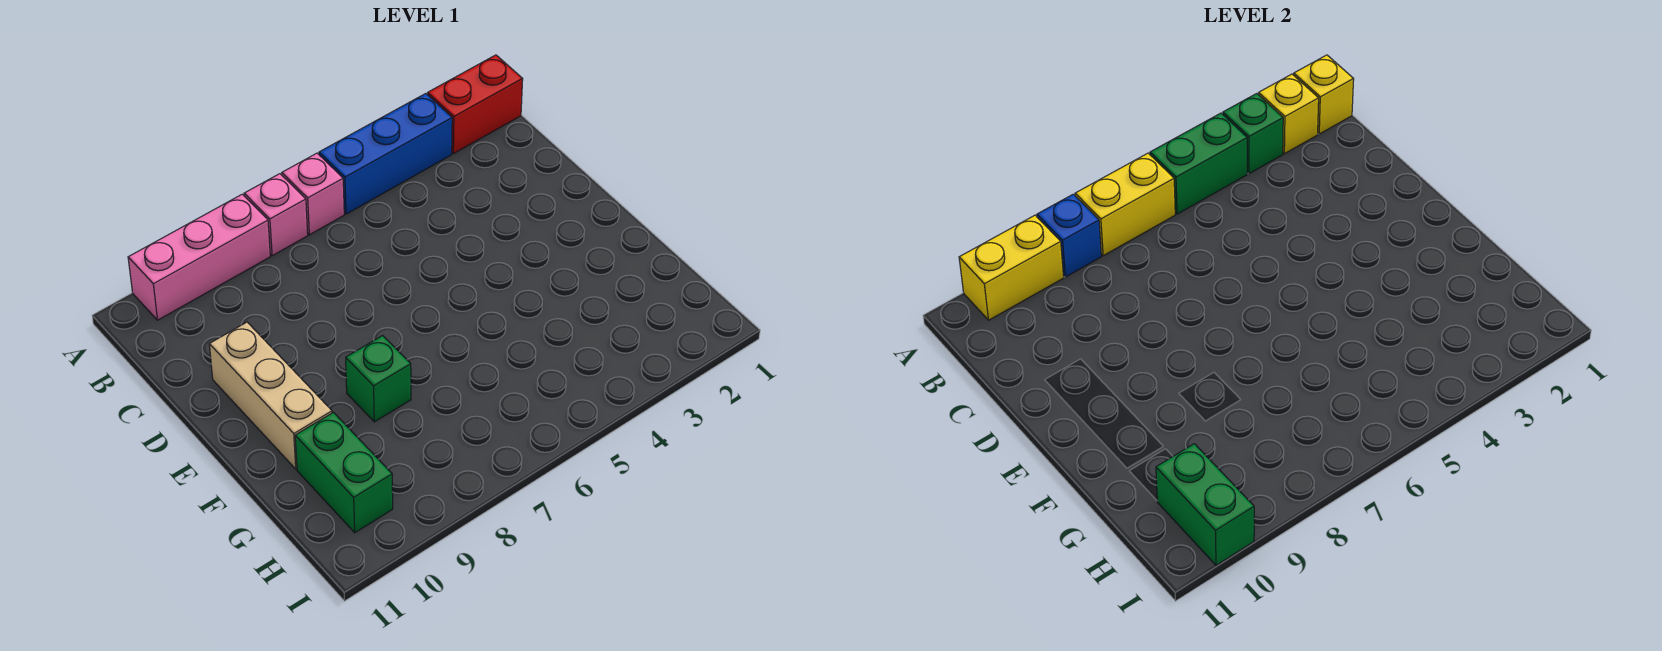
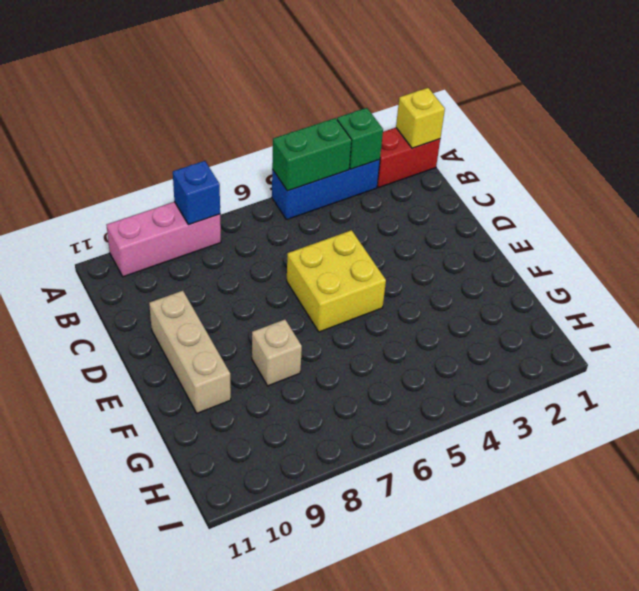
yellow brick D5:E6 level 1 -> none
tan brick F8 level 1 -> green brick F8 level 1
none -> pink brick A6 level 1
none -> pink brick A7 level 1
none -> green brick G10:H10 level 1

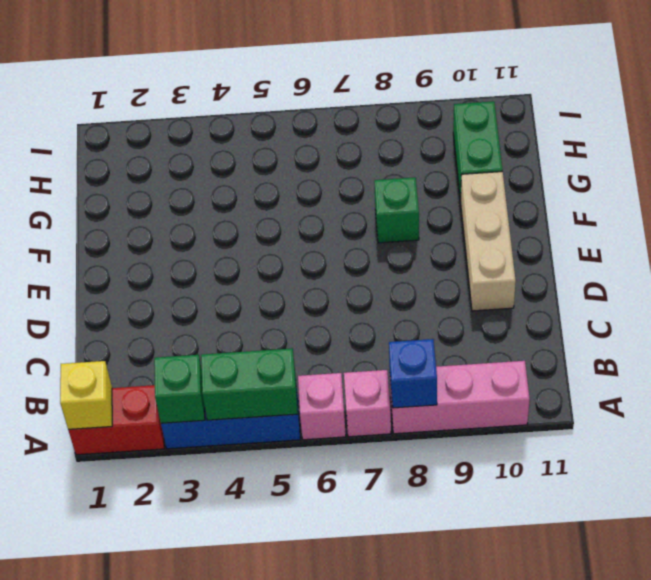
none -> yellow brick A2 level 2
none -> yellow brick A6:A7 level 2
none -> yellow brick A9:A10 level 2

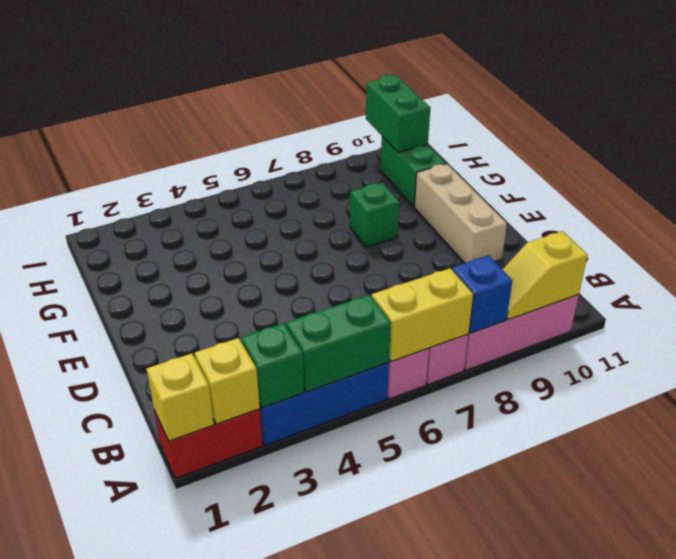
yellow slope A9:A10 level 2 top 10 -> yellow brick A9:A10 level 2

